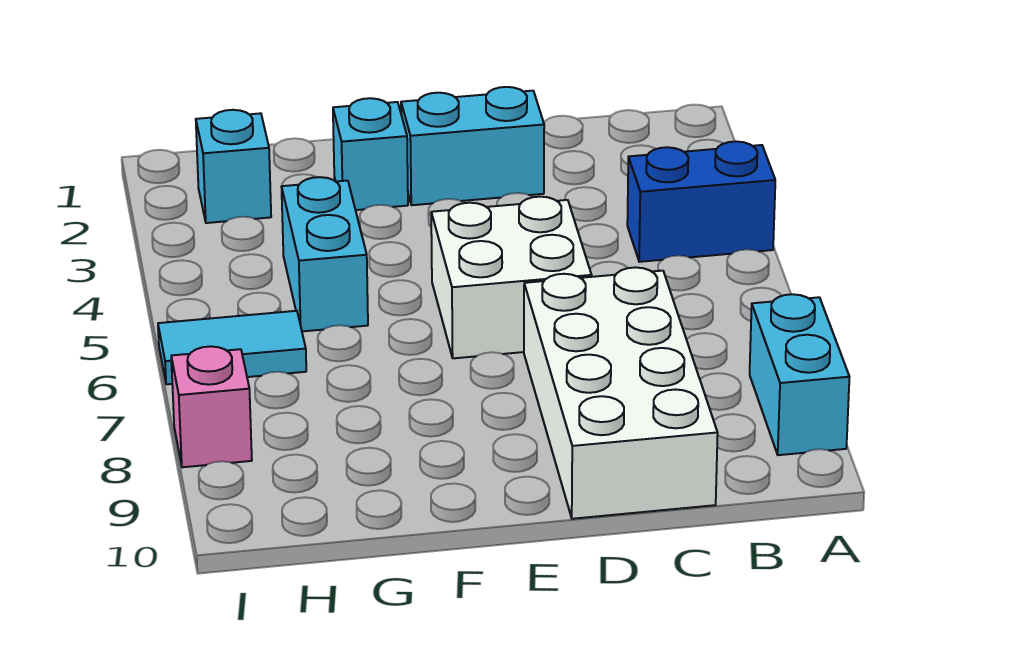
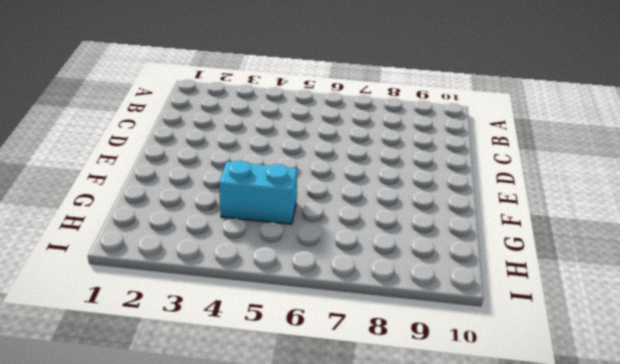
none -> blue brick A4:B4 level 1
none -> cyan brick A8:A9 level 1

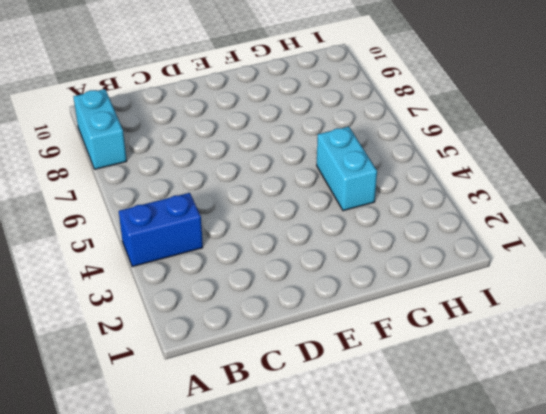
none -> white brick C7:D10 level 1
none -> cyan brick D2:E2 level 1

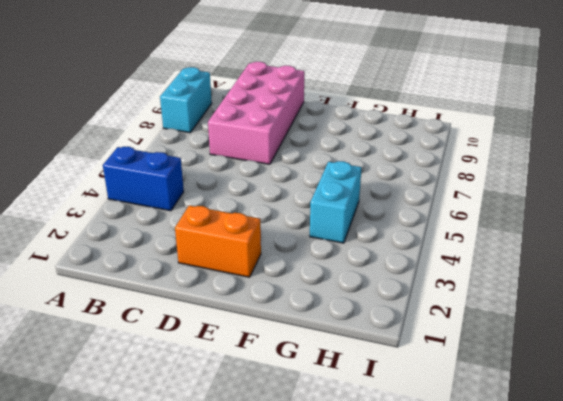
pink brick C7:D10 level 1 -> white brick C7:D10 level 1
orange brick D2:E2 level 1 -> cyan brick D2:E2 level 1
none -> white brick D5:E6 level 1
none -> cyan brick F2 level 1

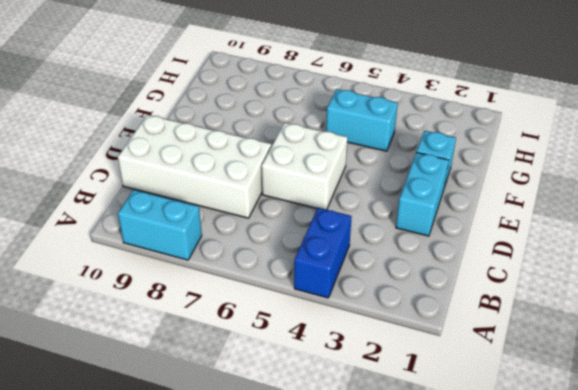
none -> cyan brick H2 level 1
none -> cyan tile H6:I6 level 1

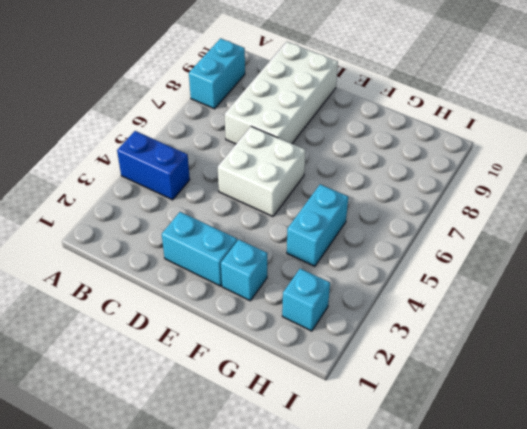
none -> cyan tile H6:I6 level 1
none -> pink brick I8 level 1

